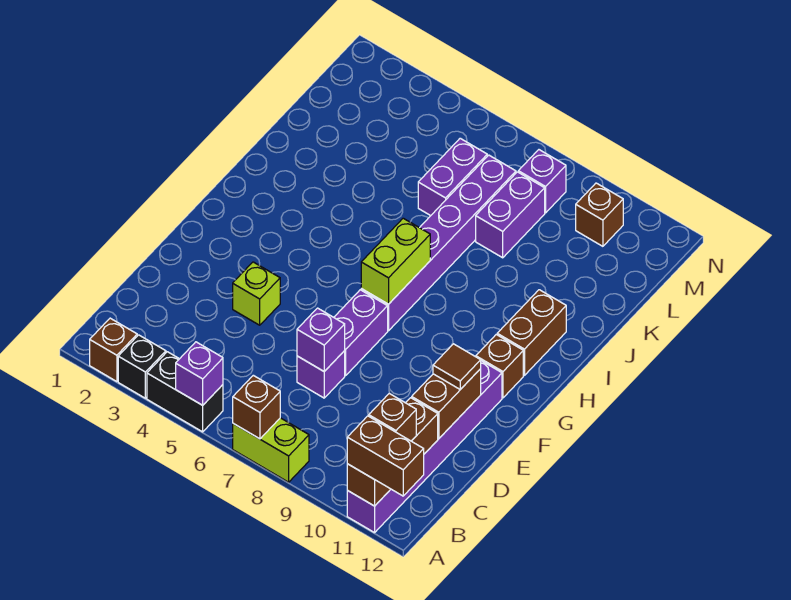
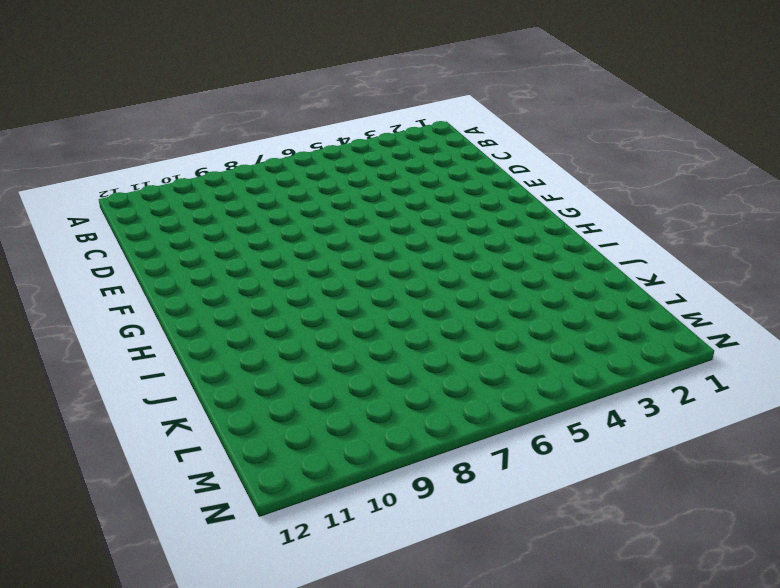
none -> brown brick A2 level 1
none -> black brick A3 level 1
none -> black brick A4:A5 level 1

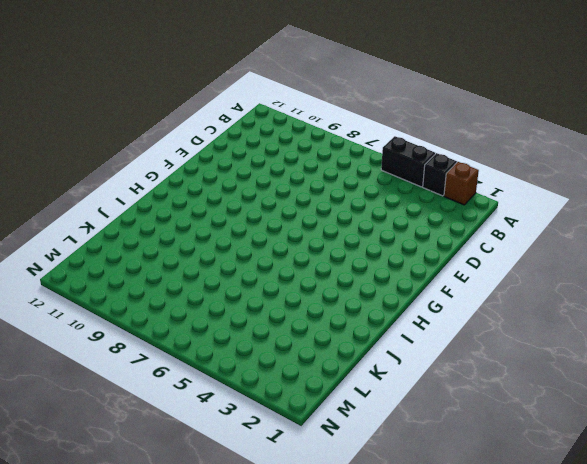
none -> lime brick A7:A8 level 1
none -> purple brick A11:F11 level 1
none -> purple brick D7 level 1

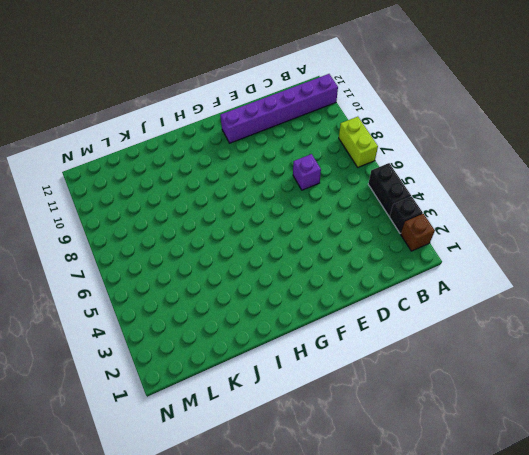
none -> lime brick E4 level 1
none -> purple brick E7:F7 level 1
none -> purple brick G7:L7 level 1

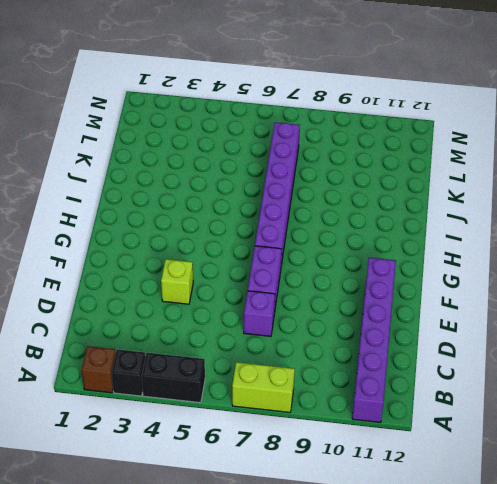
none -> brown brick G11 level 1
none -> brown brick H11:I11 level 1
none -> purple brick K6:L6 level 1

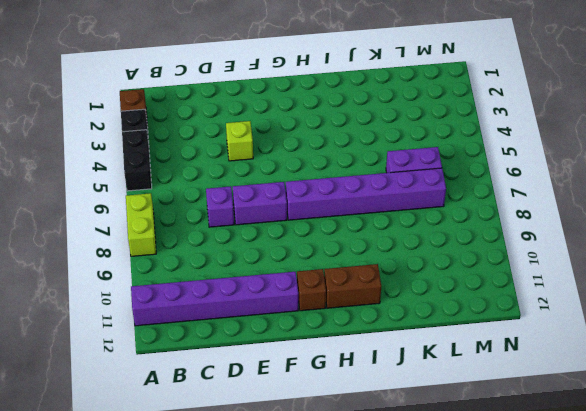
none -> purple brick K8:L8 level 1
none -> purple brick M8 level 1
none -> brown brick M10 level 1

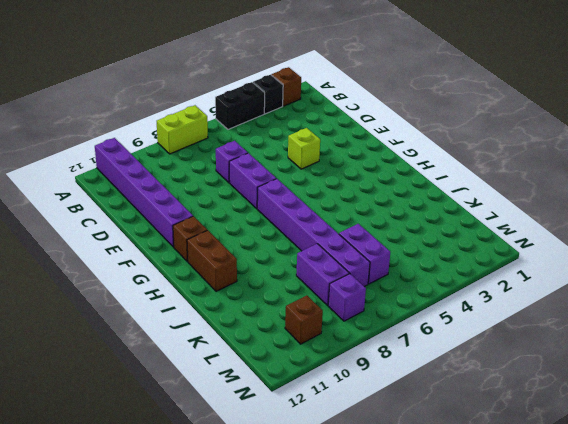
none -> purple brick A5 level 2
none -> brown brick A7 level 2
none -> brown brick A11:C11 level 2

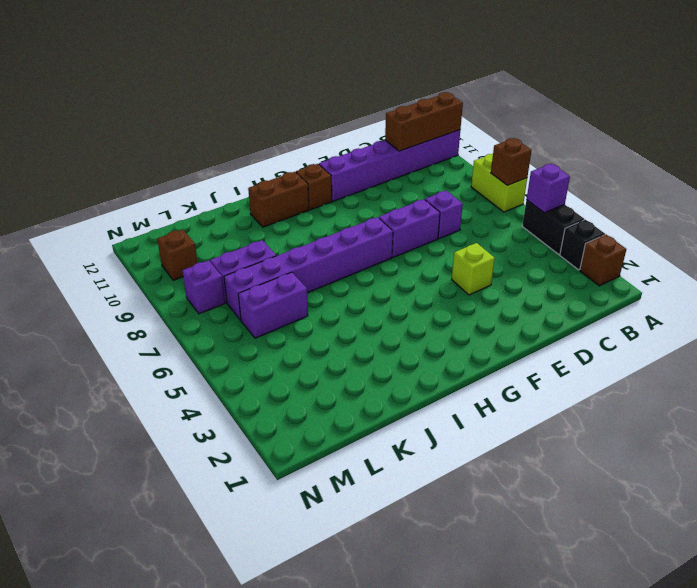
none -> purple brick D7 level 2
none -> brown brick D11:E11 level 2
none -> lime brick G7:H7 level 2

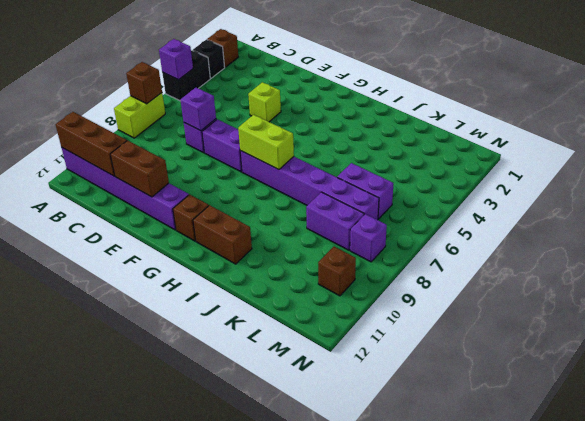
none -> brown brick A11:A12 level 3
none -> brown brick B11 level 3
none -> brown tile E11 level 3

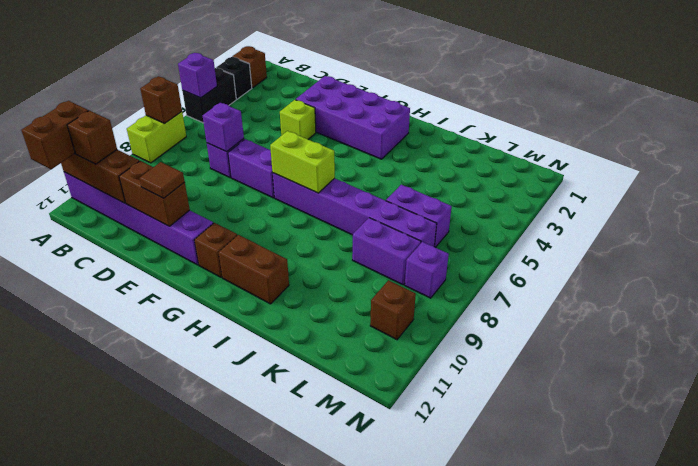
purple brick E2:H3 level 1 -> none

